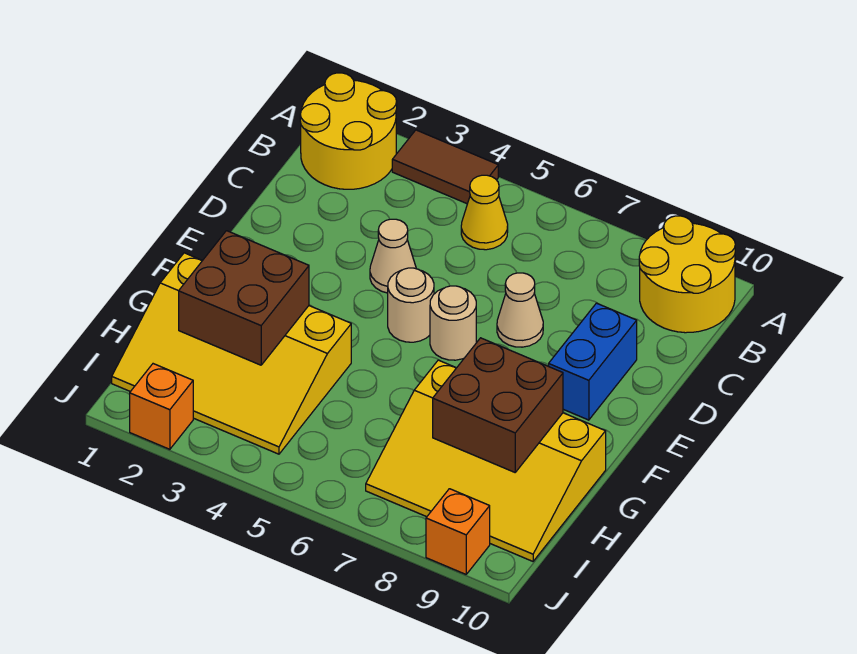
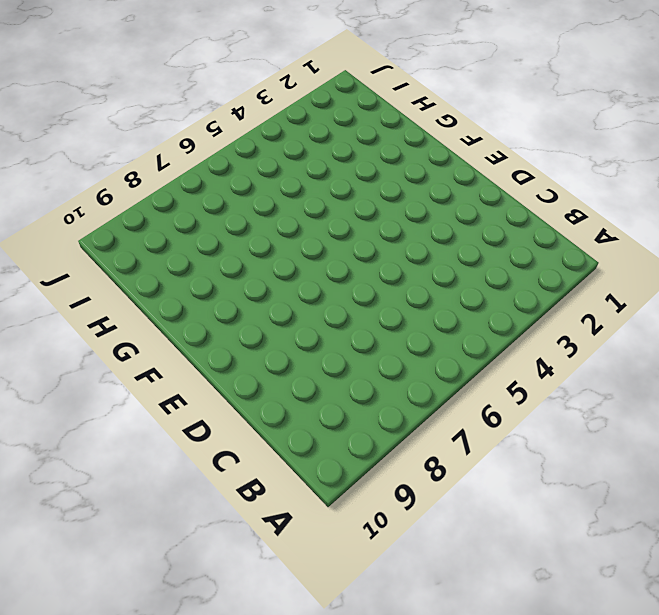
none -> yellow round brick A1:B2 level 1
none -> brown tile A3:A4 level 1
none -> yellow round brick A9:B10 level 1

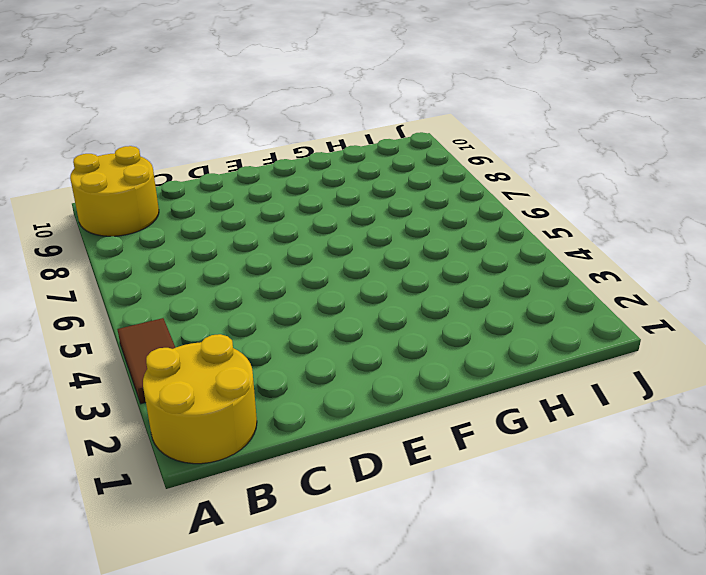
none -> yellow cone B5 level 1
none -> tan cone D4 level 1
none -> tan cone D7 level 1

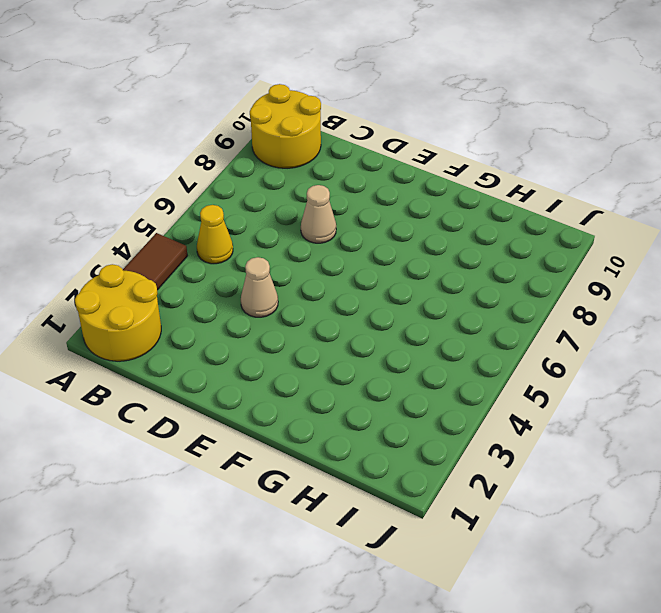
none -> blue brick D9:E9 level 1
none -> tan round brick E5 level 1
none -> tan round brick E6 level 1

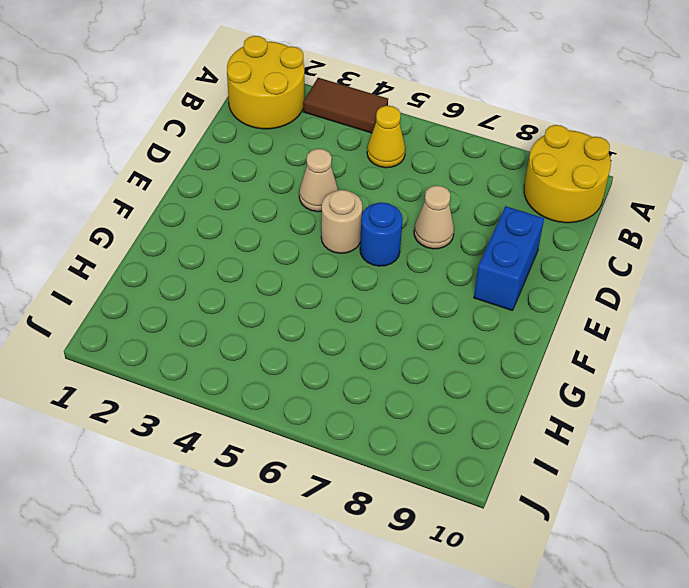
blue round brick E6 level 1 -> tan round brick E6 level 1
none -> yellow slope G1:I4 level 1 top G
none -> yellow slope G7:I10 level 1 top G
none -> orange brick J2 level 1

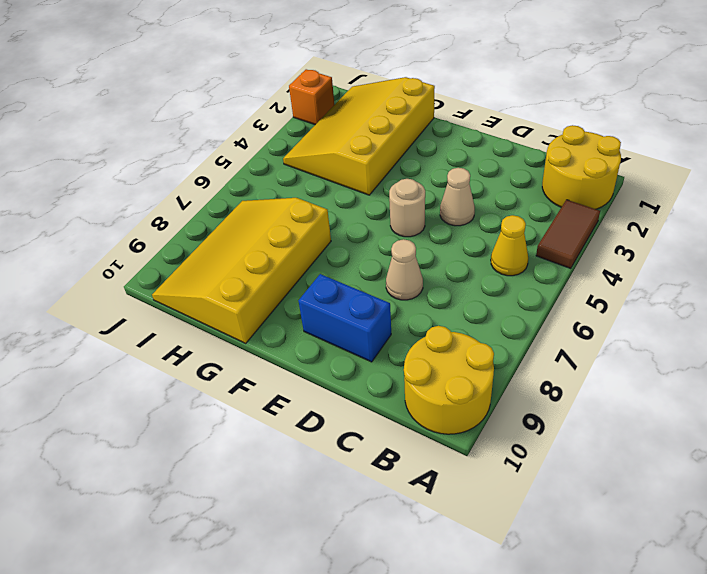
none -> tan round brick E6 level 1
none -> orange brick J9 level 1
none -> brown brick G2:H3 level 2

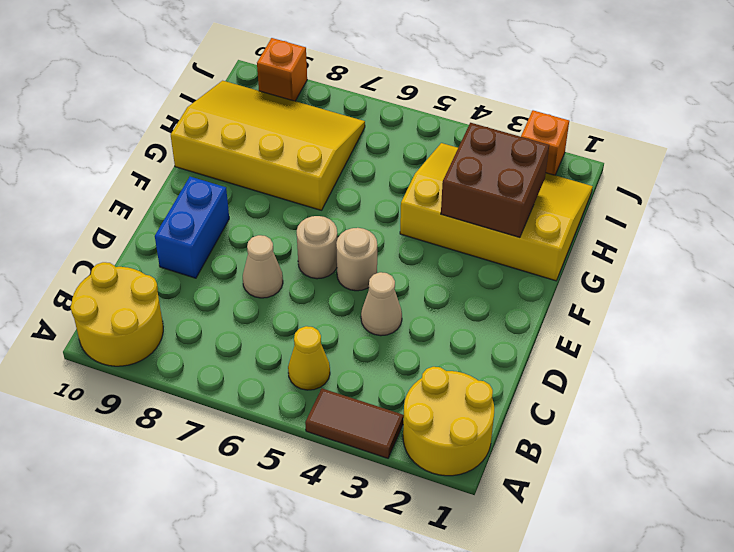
none -> brown brick G8:H9 level 2

